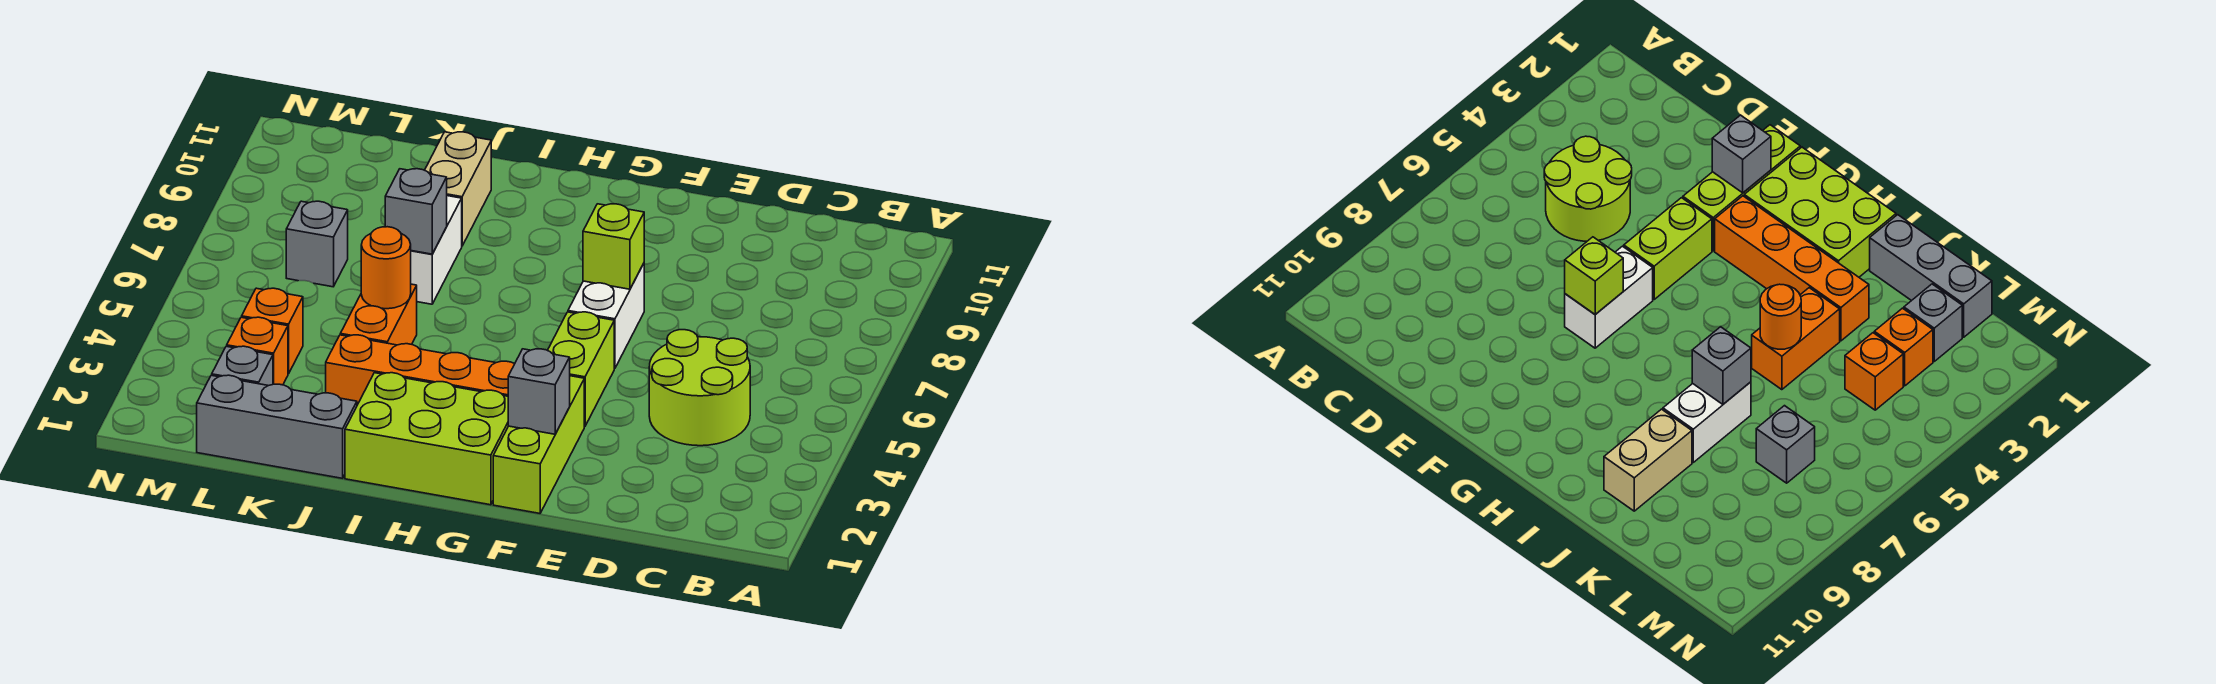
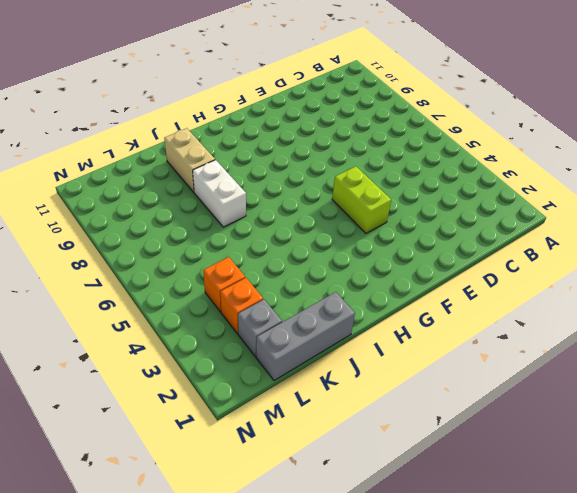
none -> lime round brick C4:D5 level 1
none -> lime brick F1:F3 level 1
none -> white brick F6:F7 level 1

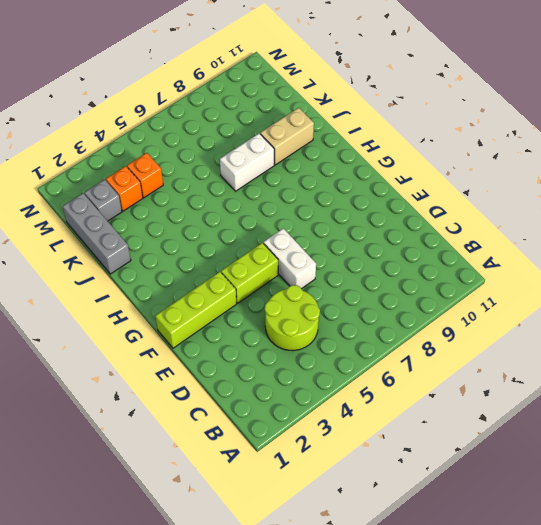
white brick E6:F6 level 1 -> white brick F6:F7 level 1
none -> lime brick G1:I2 level 1
none -> orange brick G3:J3 level 1
none -> orange brick J4:J5 level 1

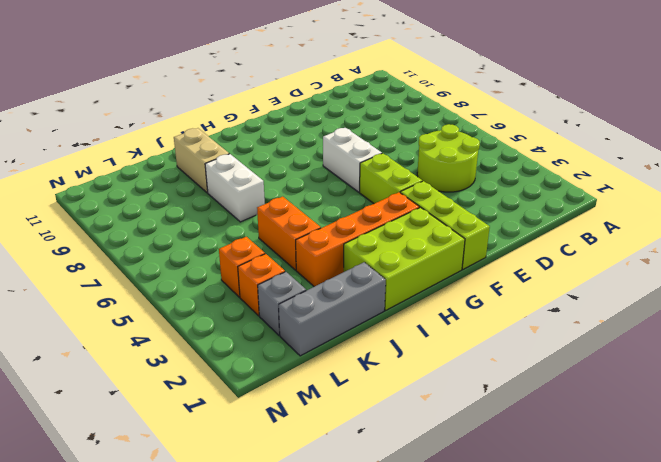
none -> grey brick L7 level 1
none -> grey brick F2 level 2
none -> lime brick F7 level 2

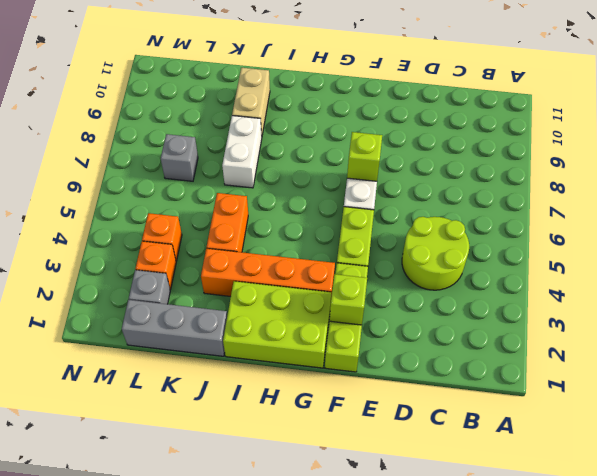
lime brick F2 level 2 -> grey brick F2 level 2
none -> orange round brick J5 level 2
none -> grey brick J7 level 2

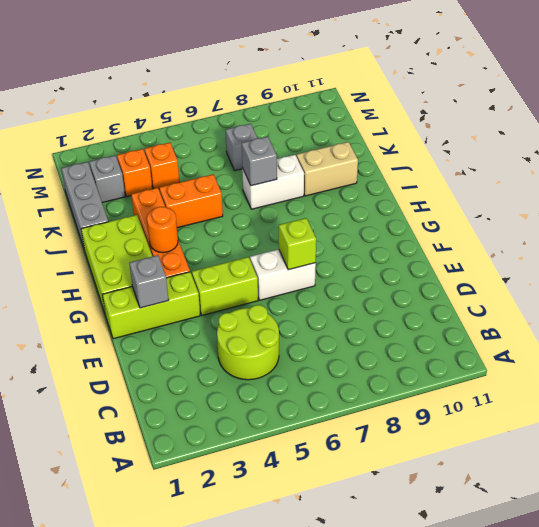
orange round brick H3 level 2 -> orange round brick J5 level 2

